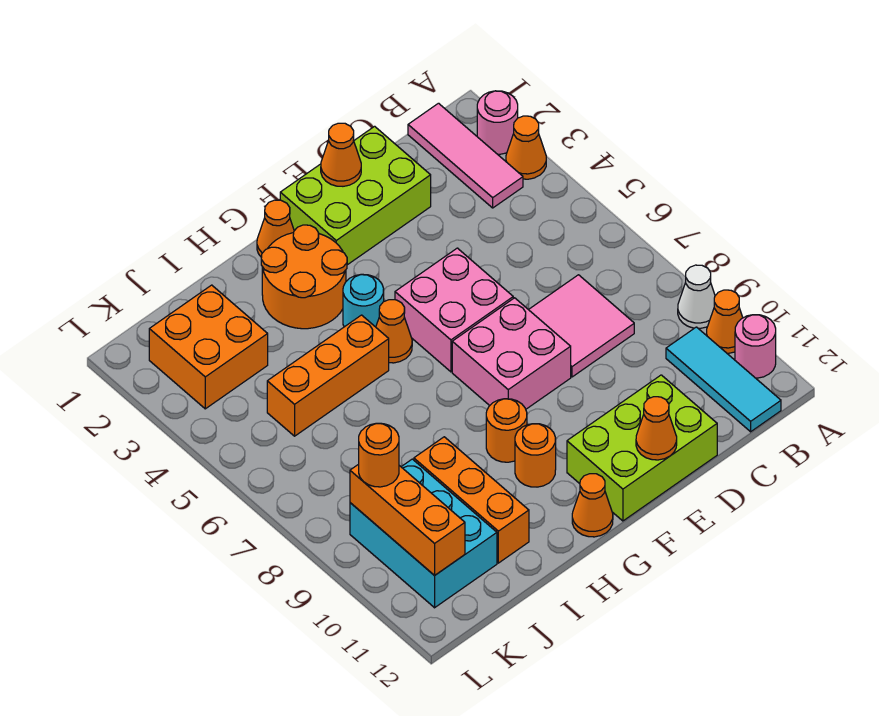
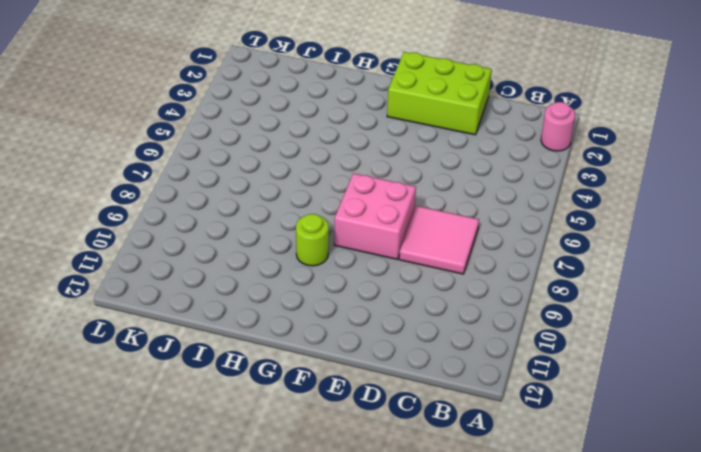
lime round brick G9 level 1 -> orange round brick G9 level 1
none -> orange cone A3 level 1
none -> white cone A9 level 1
none -> orange cone A10 level 1

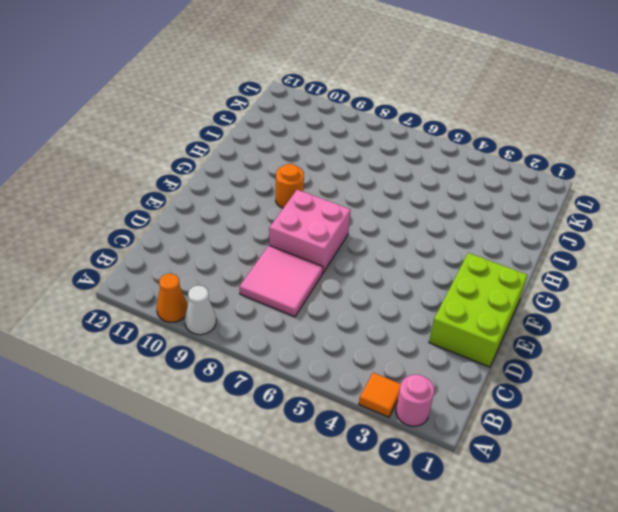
orange tile A3 level 1 -> orange cone A3 level 1
none -> pink round brick A11 level 1
none -> pink tile B1:B3 level 1
none -> cyan tile B10:B12 level 1

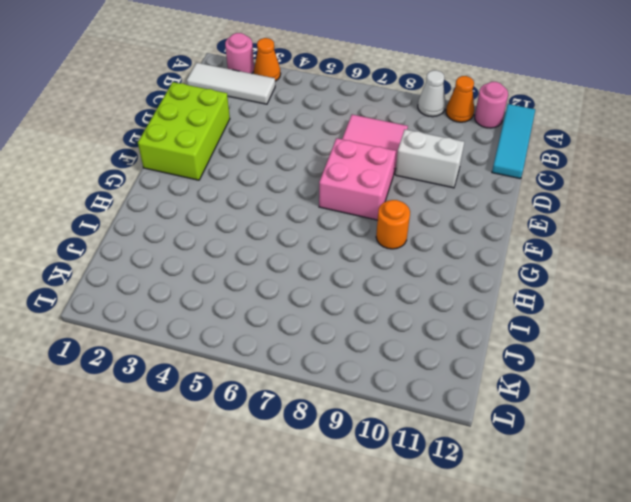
cyan tile A12:C12 level 1 -> cyan tile B10:B12 level 1
white tile B1:B3 level 1 -> pink tile B1:B3 level 1
white brick D9:D10 level 1 -> none
none -> lime brick D11:F12 level 1
none -> pink brick E5:F6 level 1
none -> orange cone G1 level 1

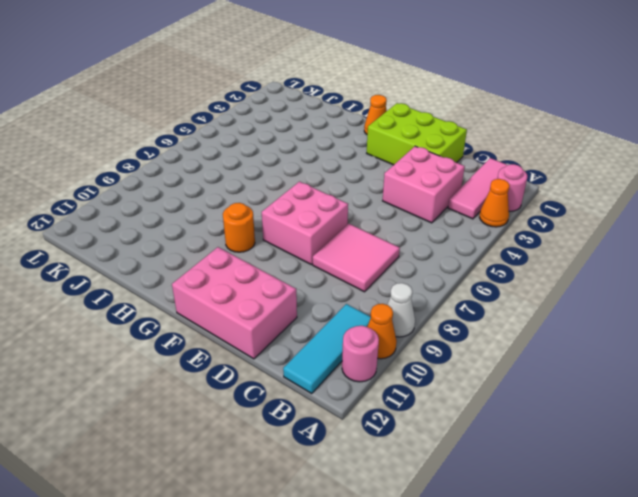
pink brick C3:D4 level 1 -> pink brick E5:F6 level 1
pink brick D11:F12 level 1 -> lime brick D11:F12 level 1
none -> orange round brick G2:H3 level 1
none -> cyan round brick G4 level 1
none -> orange cone G5 level 1

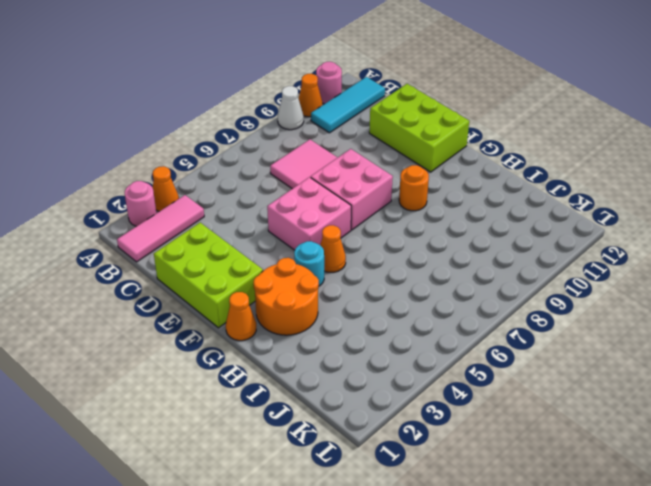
none -> orange round brick G10 level 1
none -> orange cone G12 level 1
none -> orange brick H5:J5 level 1

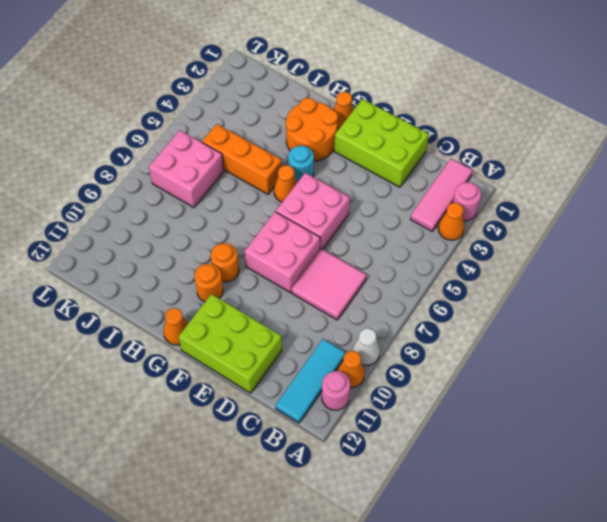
pink brick J6:K7 level 1 -> none
none -> orange brick I9:I11 level 1
none -> orange brick J2:K3 level 1
none -> cyan brick J9:K11 level 1

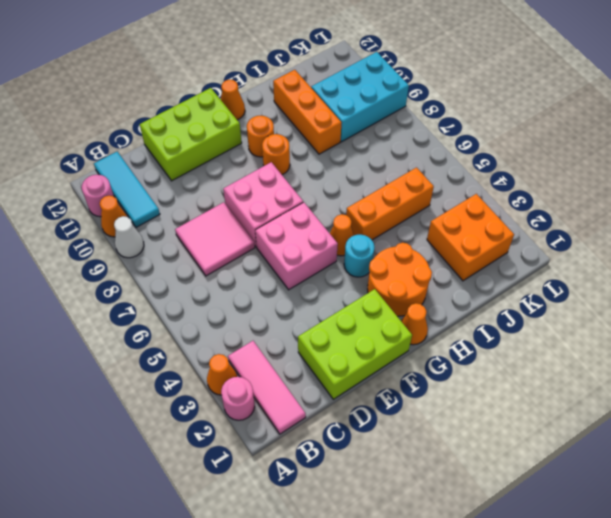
cyan brick J9:L10 level 1 -> cyan brick J9:K11 level 1
none -> orange cone E1 level 2
none -> orange cone E12 level 2
none -> orange brick K9:K11 level 2

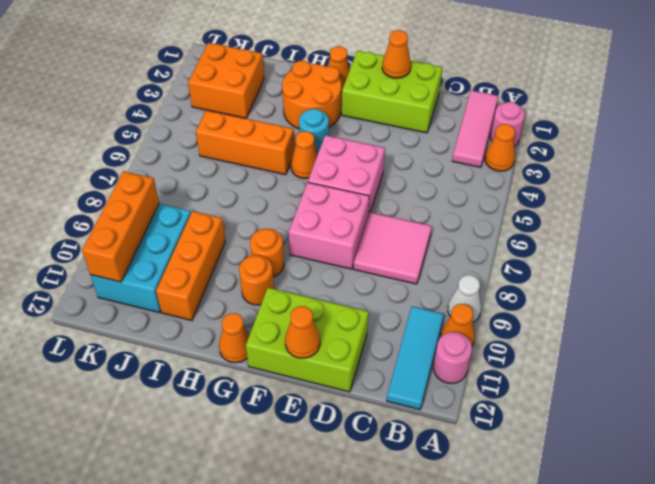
none -> orange round brick K9 level 3

